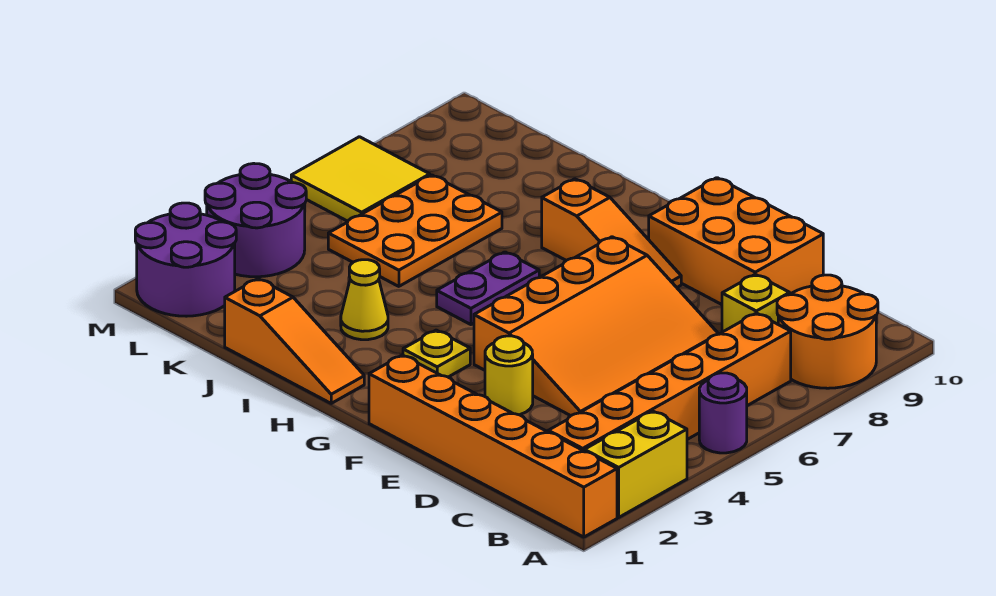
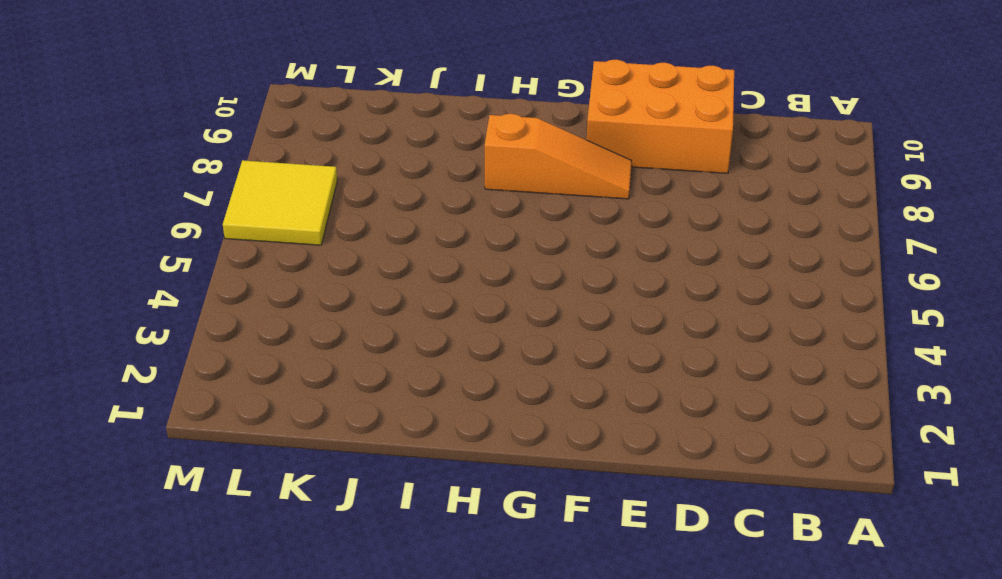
none -> orange brick A1:F1 level 1
none -> yellow brick A2:A3 level 1
none -> purple round brick A5 level 1

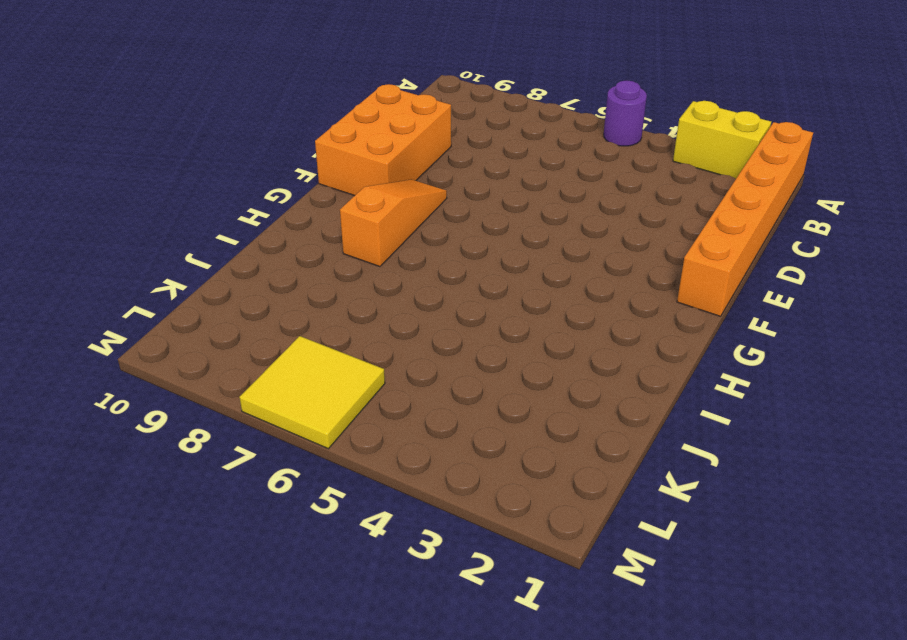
none -> orange round brick A8:B9 level 1
none -> orange brick B2:B7 level 1
none -> yellow brick C8 level 1

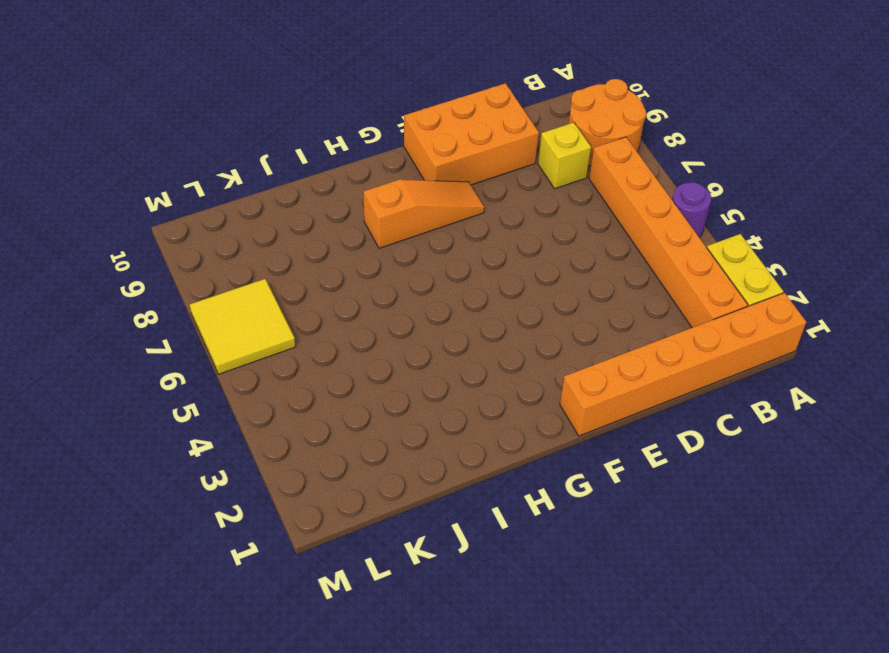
none -> orange slope D4:F7 level 1 top F
none -> yellow round brick E3 level 1
none -> yellow plate G3 level 1

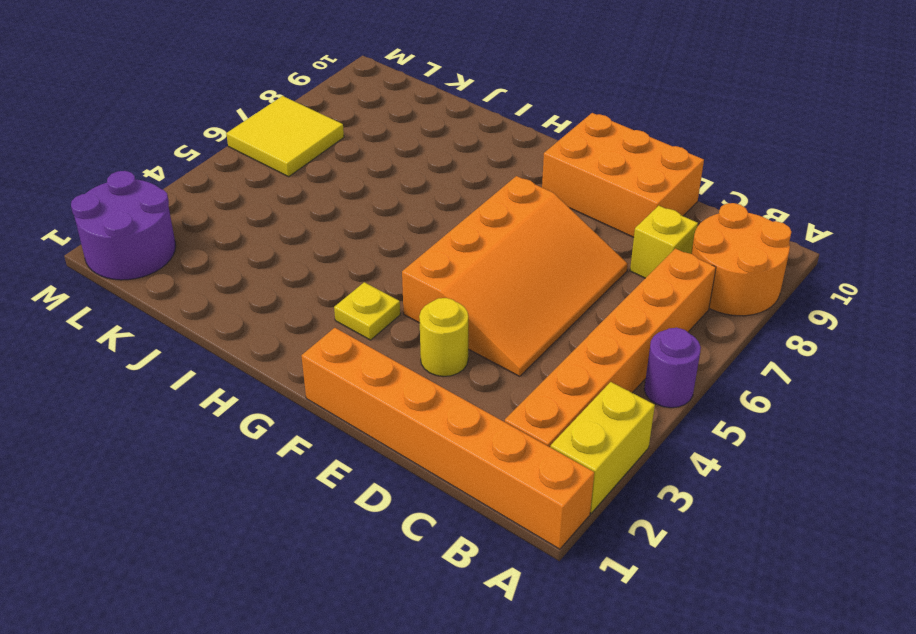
none -> orange slope F8:H8 level 1 top H
none -> orange slope H1:J1 level 1 top J
none -> purple plate H5:H6 level 1

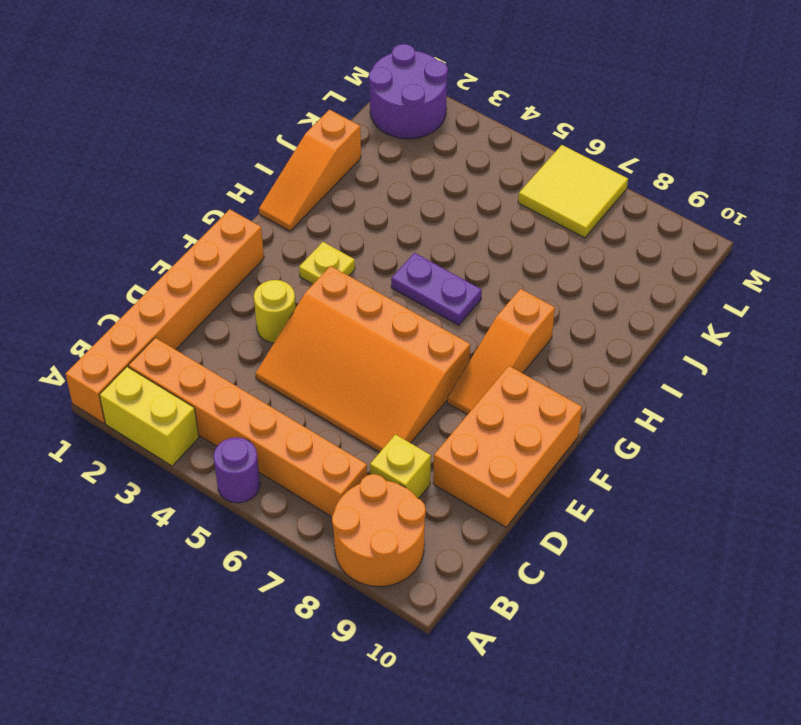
none -> yellow cone I3 level 1
none -> orange plate J5:K7 level 1
none -> purple round brick L3:M4 level 1

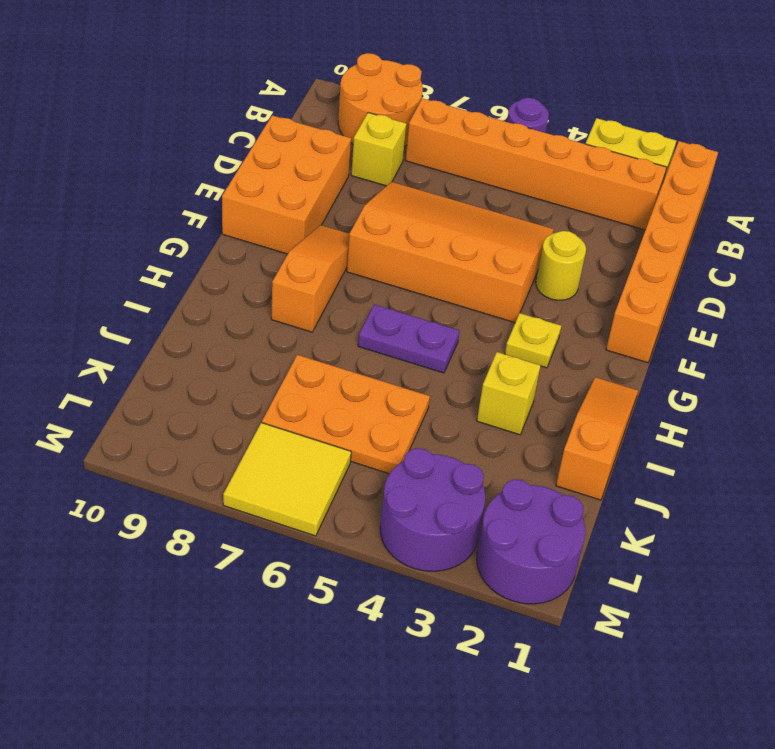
yellow brick I3 level 1 -> yellow cone I3 level 1

